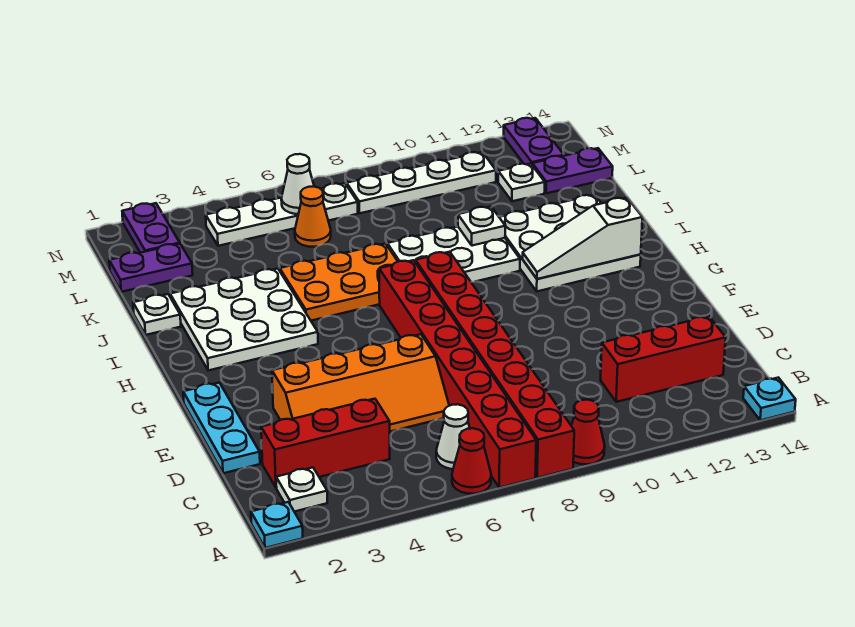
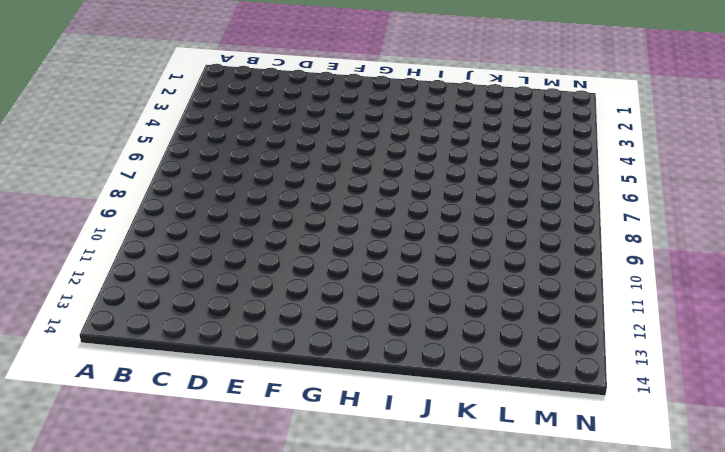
none -> cyan plate A1 level 1
none -> red cone A6 level 1
none -> red brick A7:H7 level 1

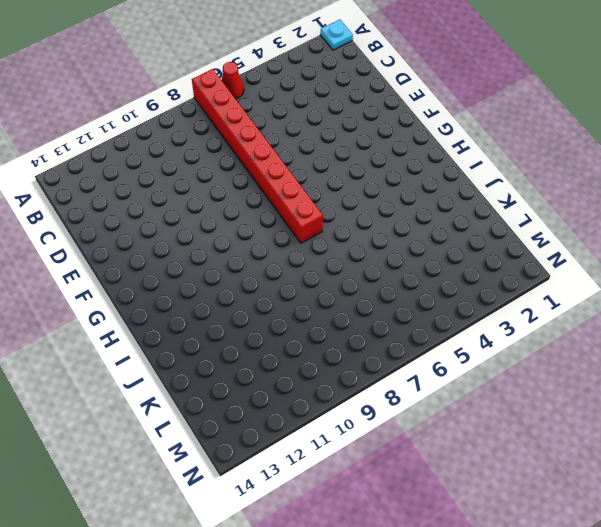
none -> red brick A8:H8 level 1
none -> red cone A9 level 1
none -> cyan plate A14 level 1

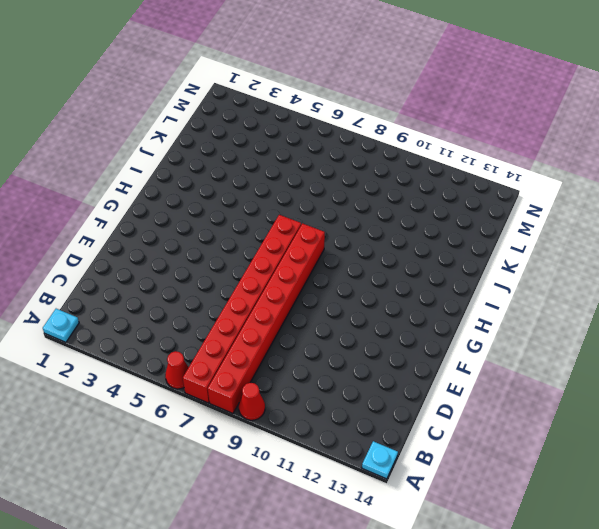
none -> white plate B2 level 1
none -> white cone B6 level 1
none -> red brick C2:C4 level 1

